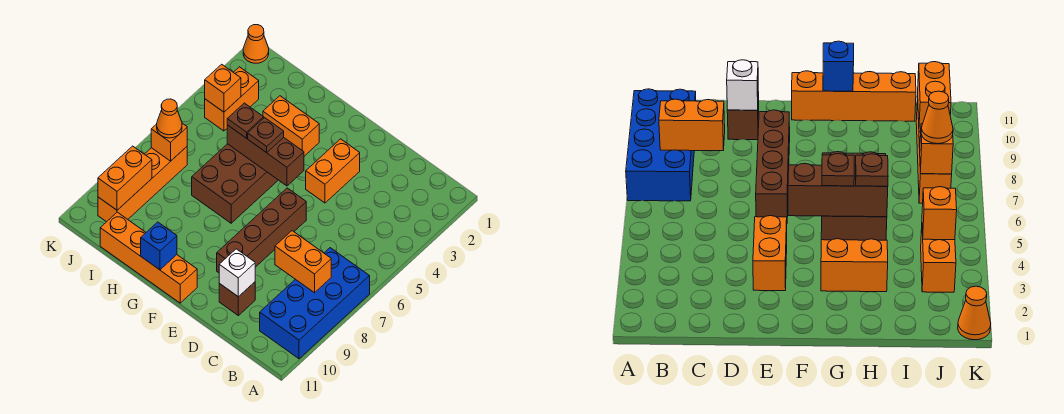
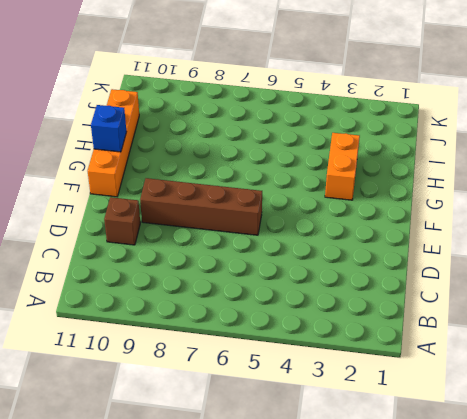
none -> blue brick A7:B10 level 1
none -> orange brick E3:E4 level 1
none -> brown brick G5:H7 level 1

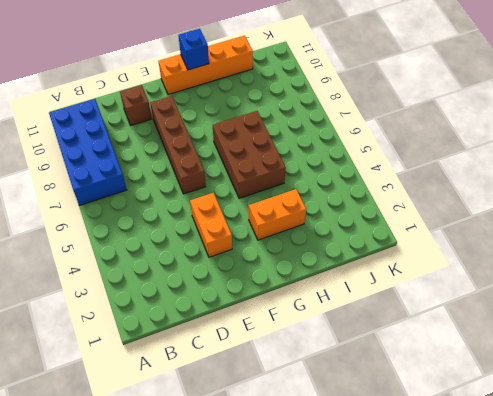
none -> orange brick J3:J4 level 1
none -> orange brick J7:J10 level 1
none -> orange cone K1 level 1

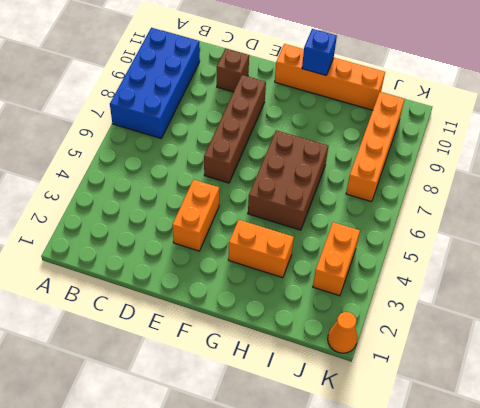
none -> orange brick B8:C8 level 2
none -> white brick D10 level 2
none -> brown brick F5:H5 level 2

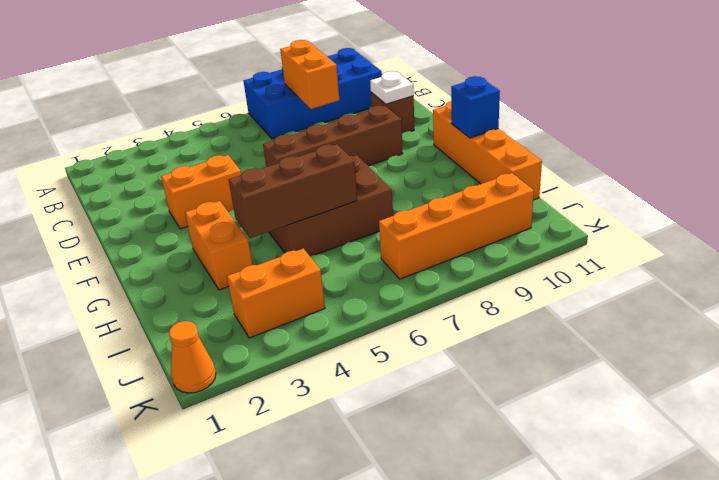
white plate D10 level 2 -> white brick D10 level 2
brown brick H4:H6 level 2 -> brown brick F5:H5 level 2
none -> orange brick J4 level 2
none -> orange brick J7 level 2
none -> orange brick J9:J10 level 2

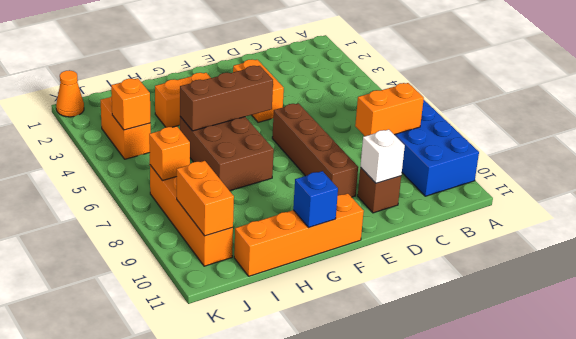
none -> brown plate G5 level 3
none -> brown plate H5 level 3
none -> orange cone J7 level 3

